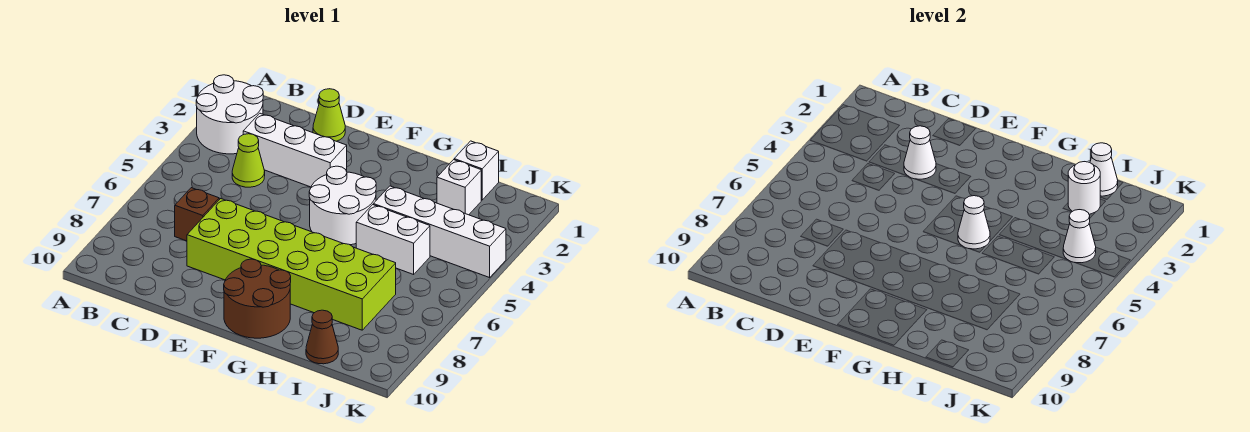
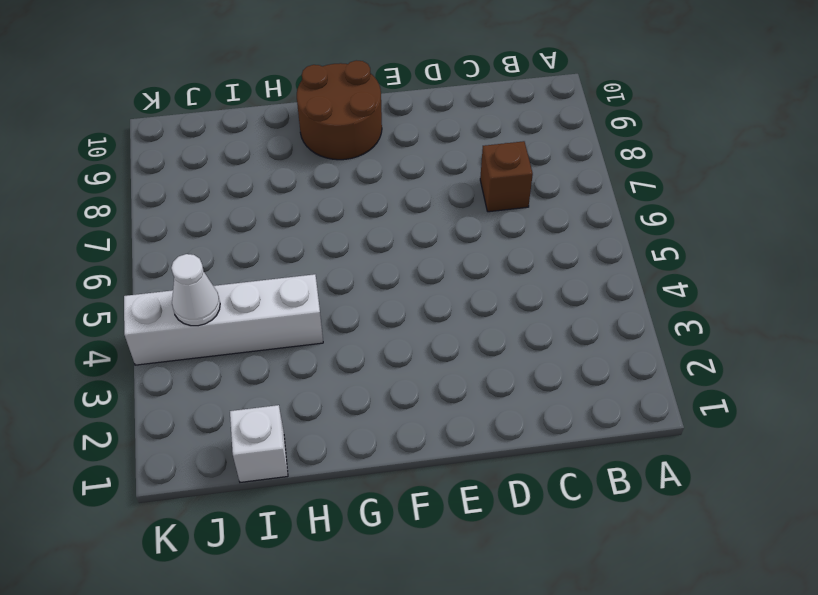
none -> white round brick A2:B3 level 1
none -> white brick C3:E3 level 1
none -> lime cone C4 level 1

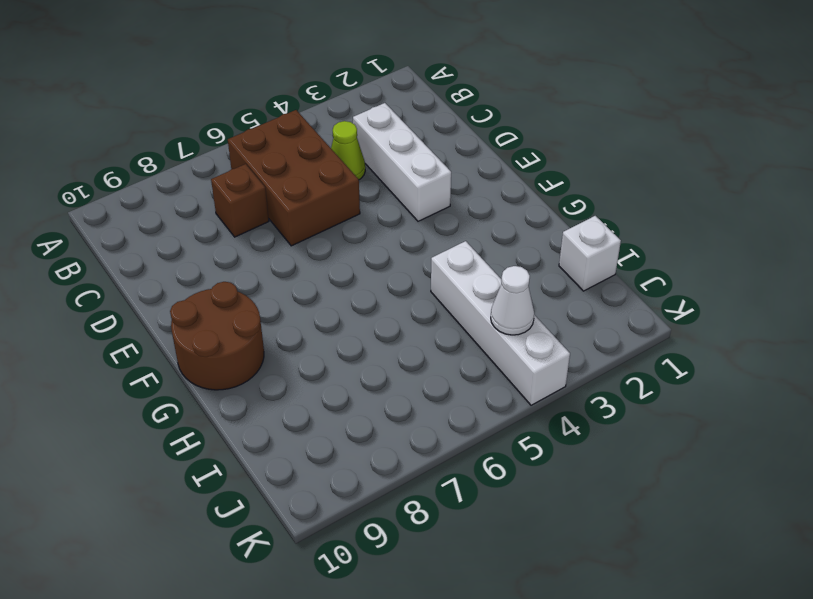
brown brick B5:D6 level 1 -> none
none -> white round brick A2:B3 level 1
none -> lime cone D1 level 1
none -> lime brick D7:I8 level 1

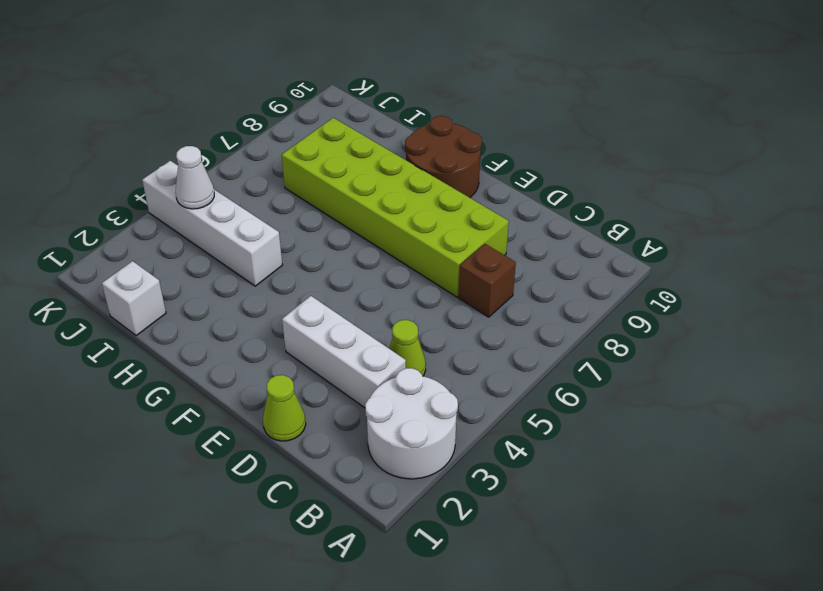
none -> white round brick F4:G5 level 1
none -> white brick H5:I5 level 1
none -> white brick I2 level 1

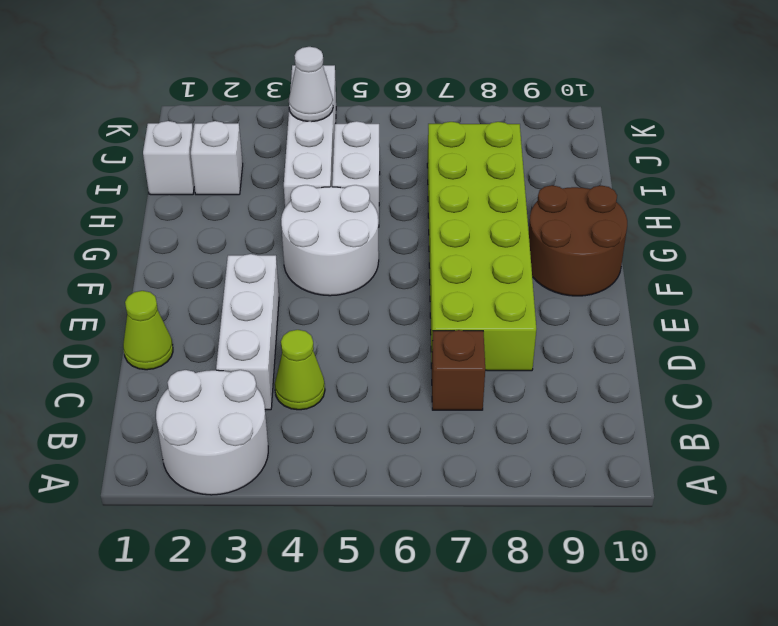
none -> brown cone I10 level 1
none -> white cone D3 level 2
none -> white cone G5 level 2

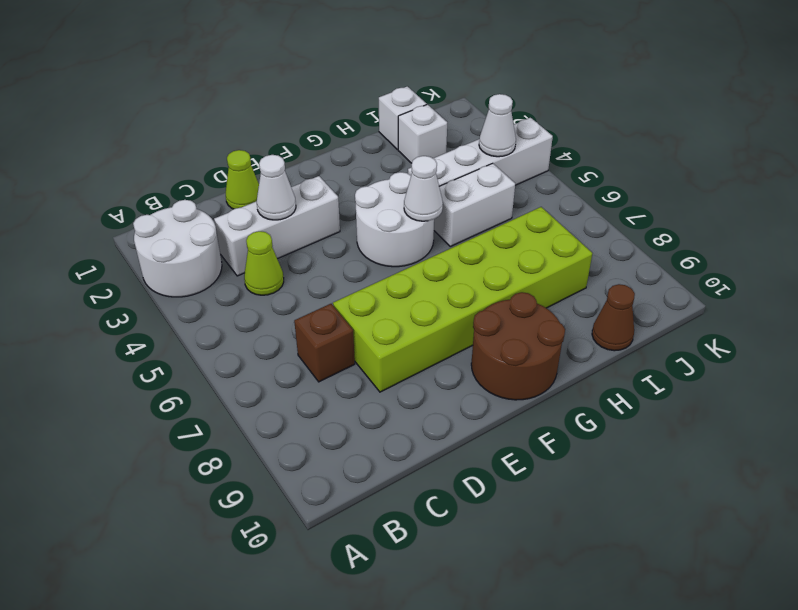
none -> white cone I1 level 2
none -> white round brick I2 level 2

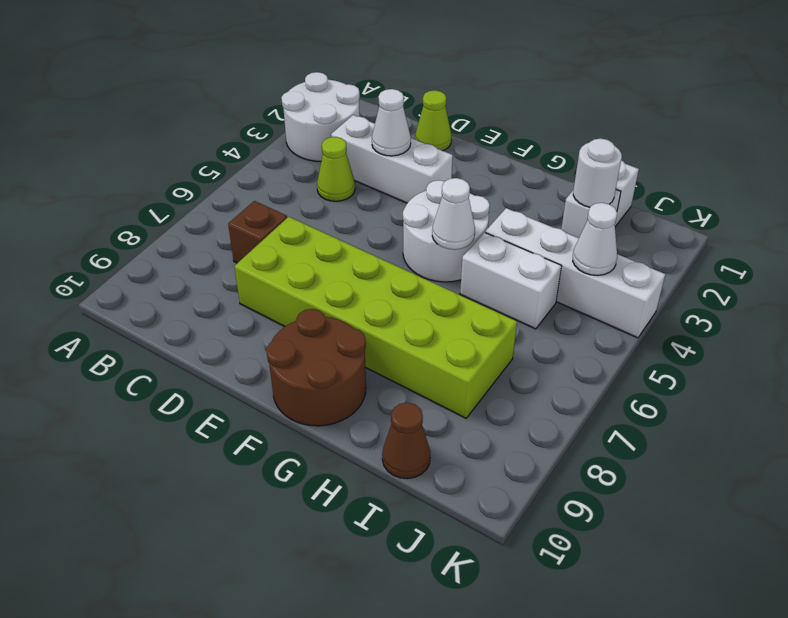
none -> white cone I1 level 2

